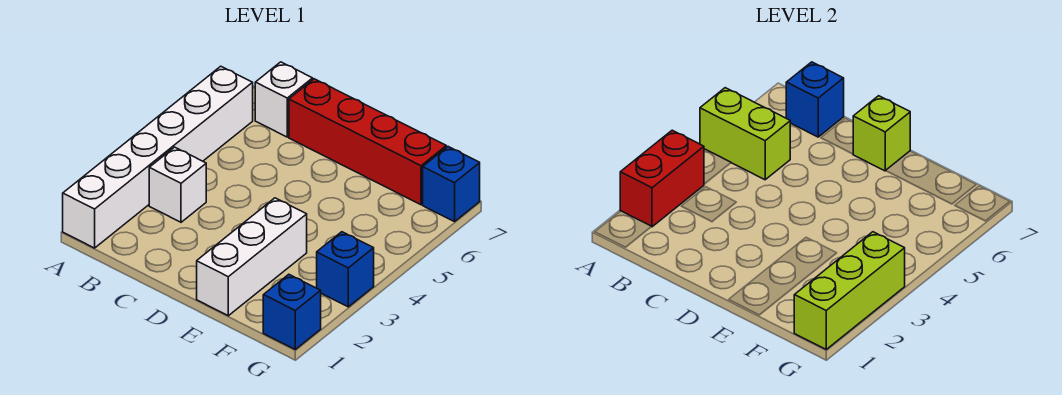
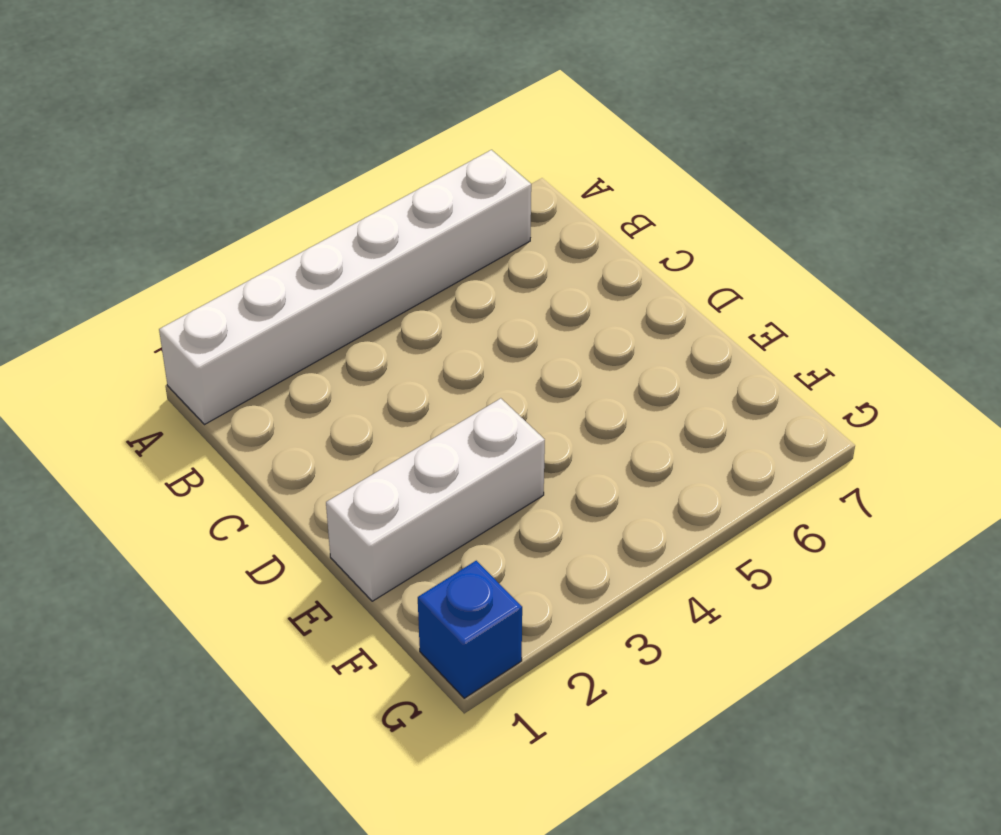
none -> white brick B3 level 1
none -> white brick B7 level 1
none -> red brick C7:F7 level 1

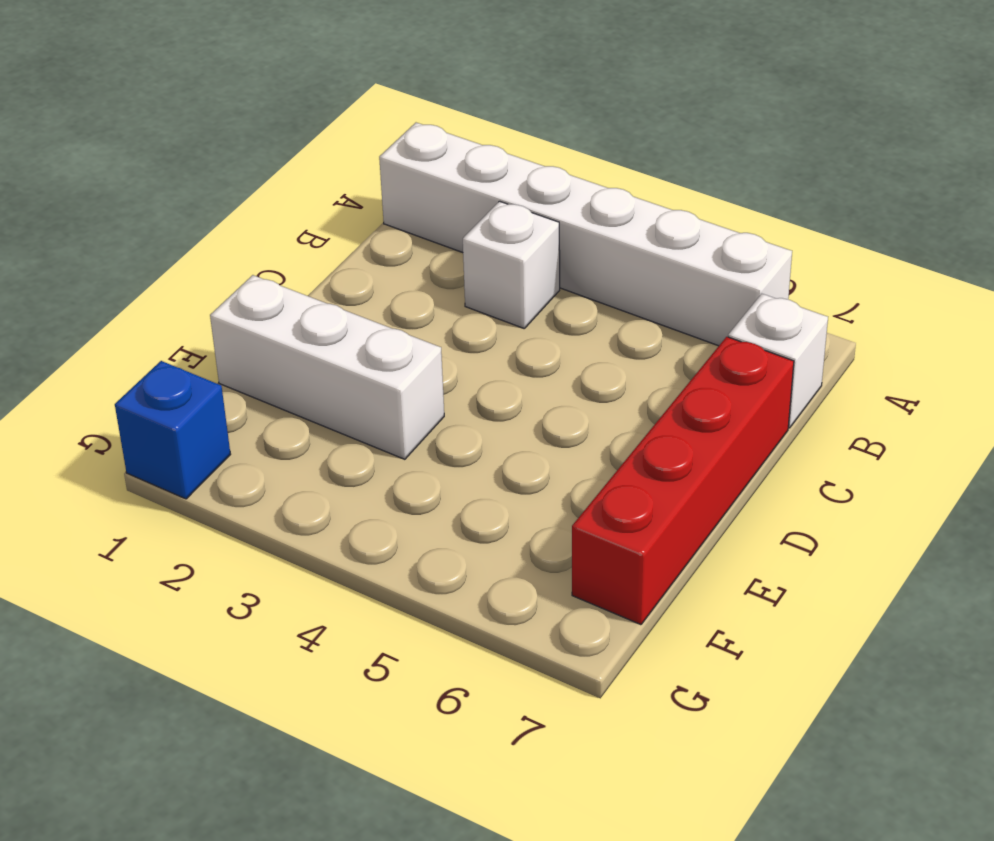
none -> blue brick G3 level 1
none -> blue brick G7 level 1
none -> red brick A2:A3 level 2

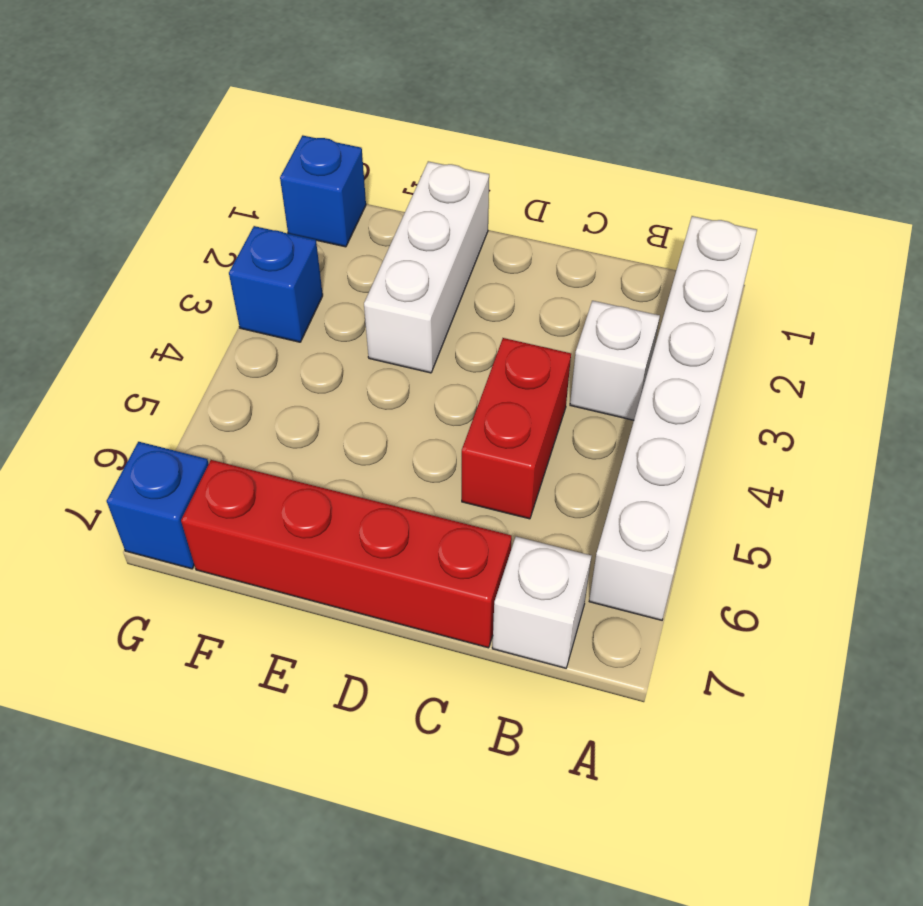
red brick C4:C5 level 1 -> red brick A2:A3 level 2
none -> lime brick A5:B5 level 2
none -> blue brick B7 level 2
none -> lime brick D7 level 2

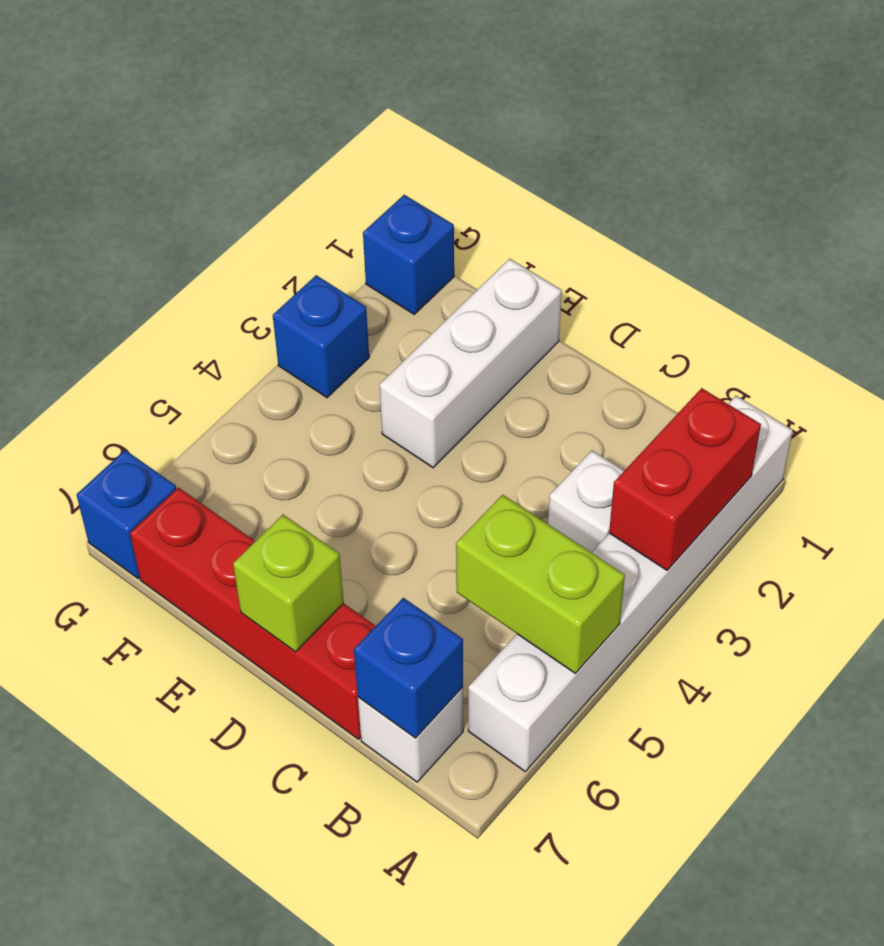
none -> lime brick G1:G3 level 2

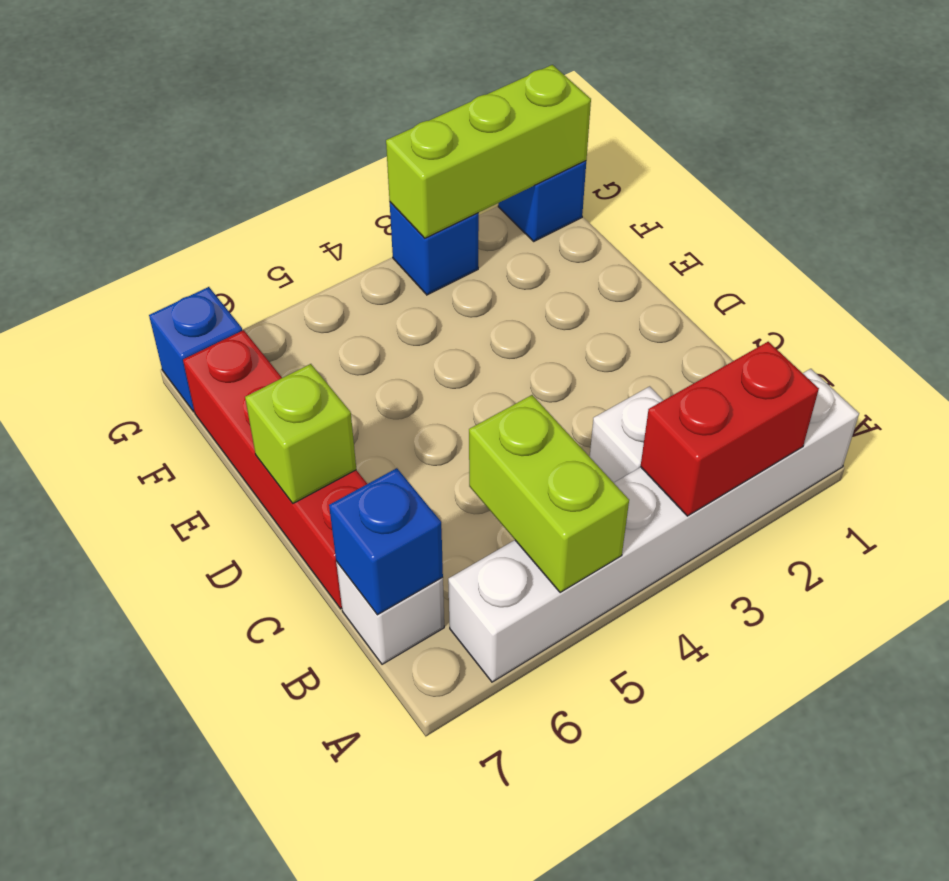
none -> white brick E1:E3 level 1

